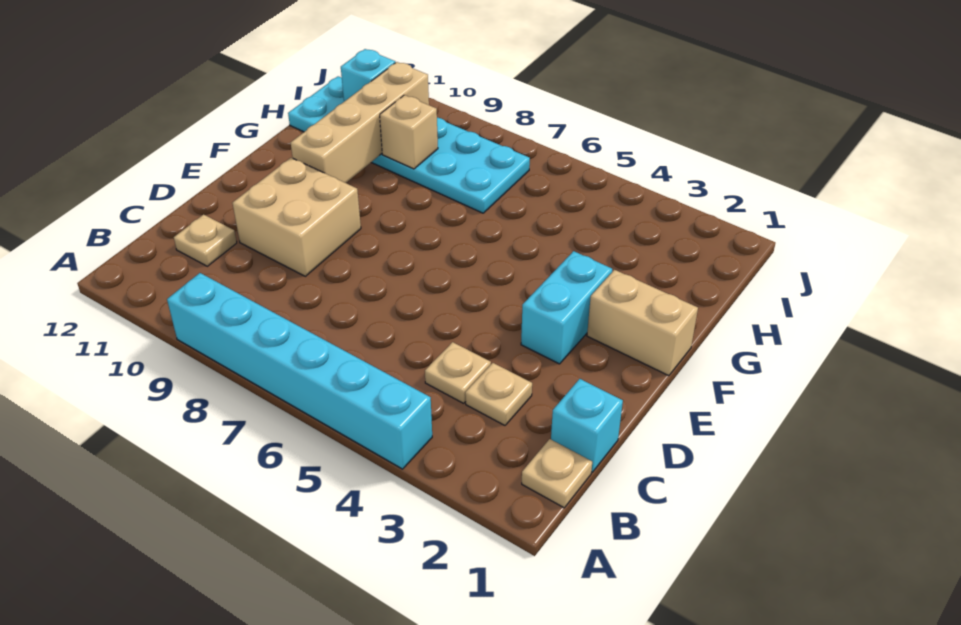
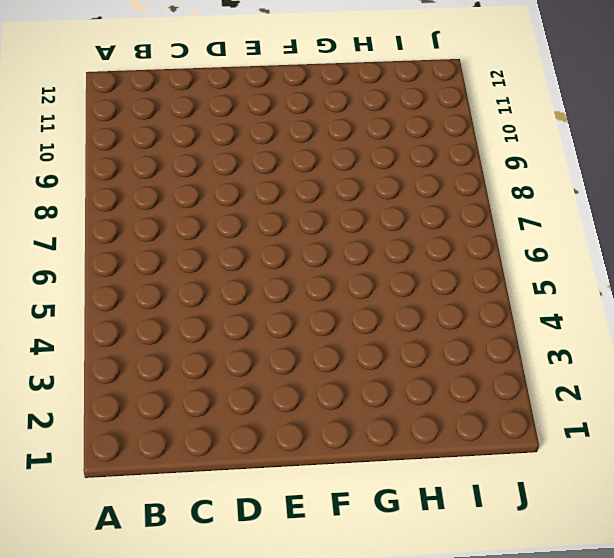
none -> cyan brick A4:A9 level 1
none -> tan plate B1 level 1
none -> cyan brick C1 level 1

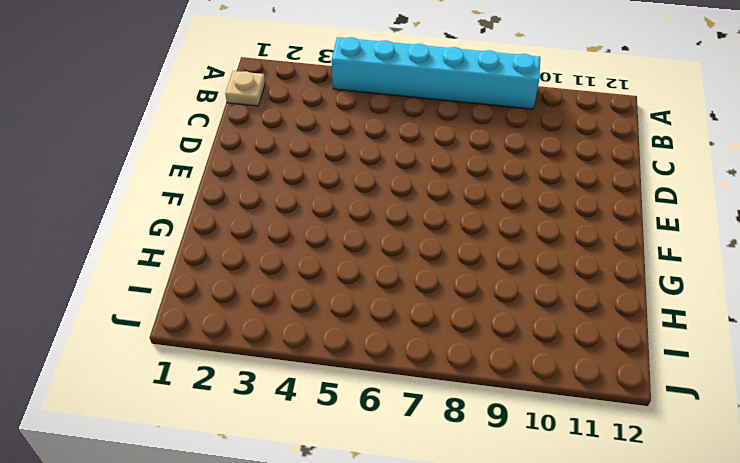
none -> cyan brick C1 level 1
none -> tan plate C3 level 1
none -> tan plate C4 level 1

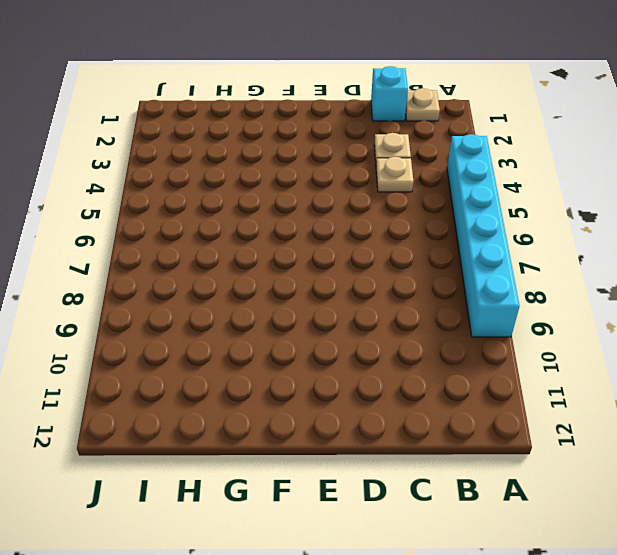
none -> tan plate C11 level 1
none -> tan brick D9:E10 level 1
none -> cyan brick E3:F3 level 1

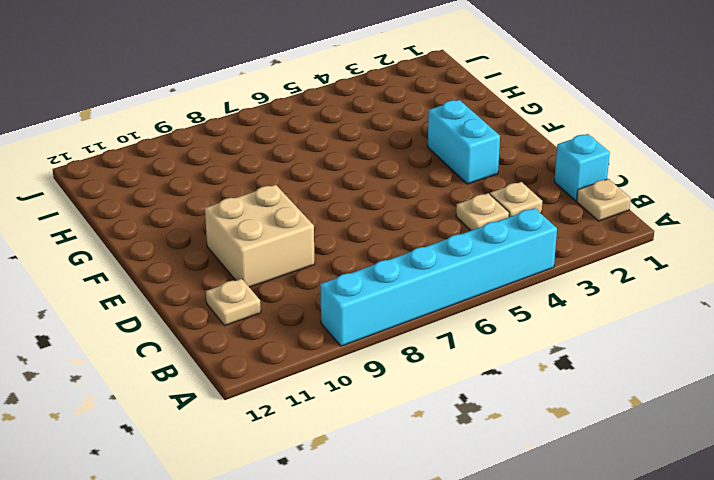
none -> tan brick F1:F2 level 1
none -> cyan plate H7:I12 level 1
none -> tan brick F10:I10 level 2

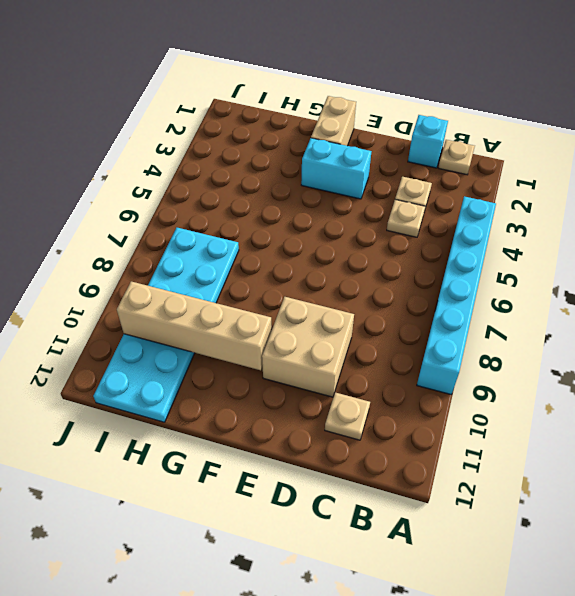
none -> tan brick H9 level 2
none -> cyan brick I11 level 2

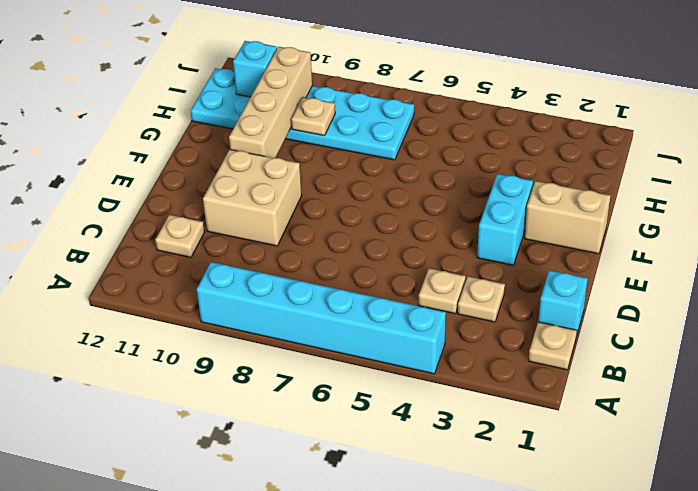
tan plate H9 level 2 -> tan brick H9 level 2

